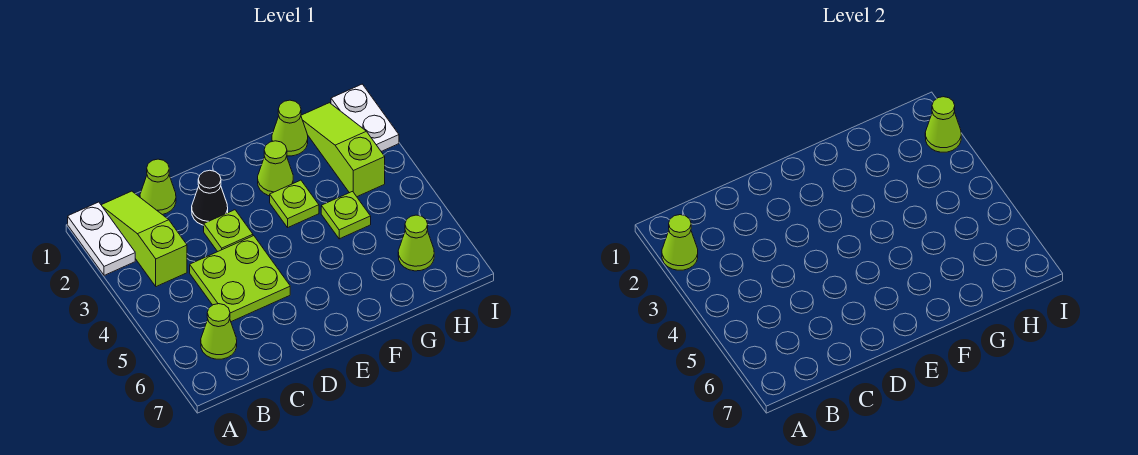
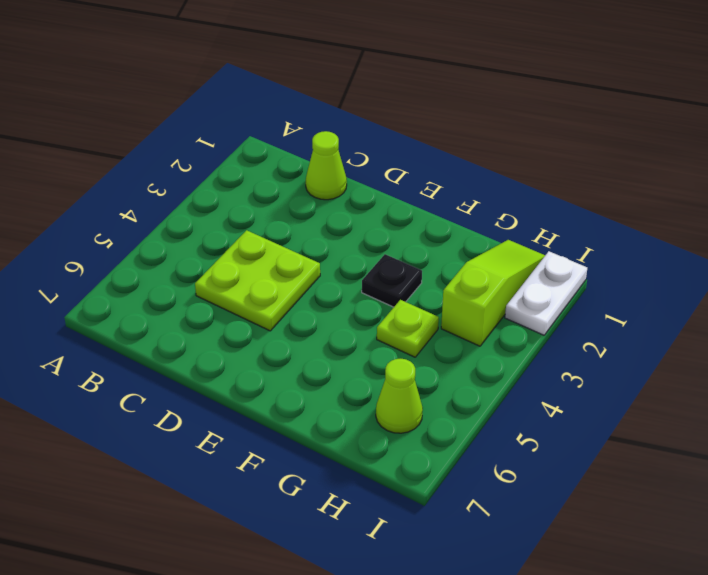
black plate F3 level 1 -> lime plate F3 level 1
none -> white plate A1:A2 level 1
none -> lime slope B1:B3 level 1 top 3
none -> lime cone B6 level 1

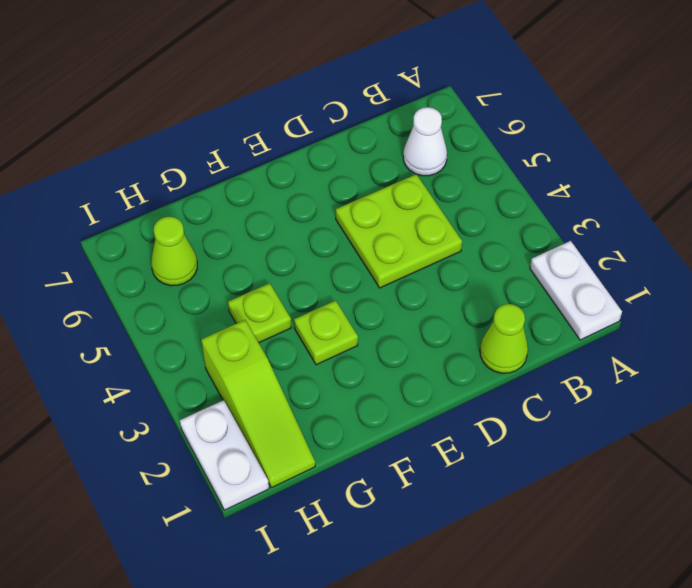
white cone B6 level 1 -> lime cone B6 level 1
none -> lime slope B1:B3 level 1 top 3
none -> black cone D2 level 1
none -> lime plate D3 level 1

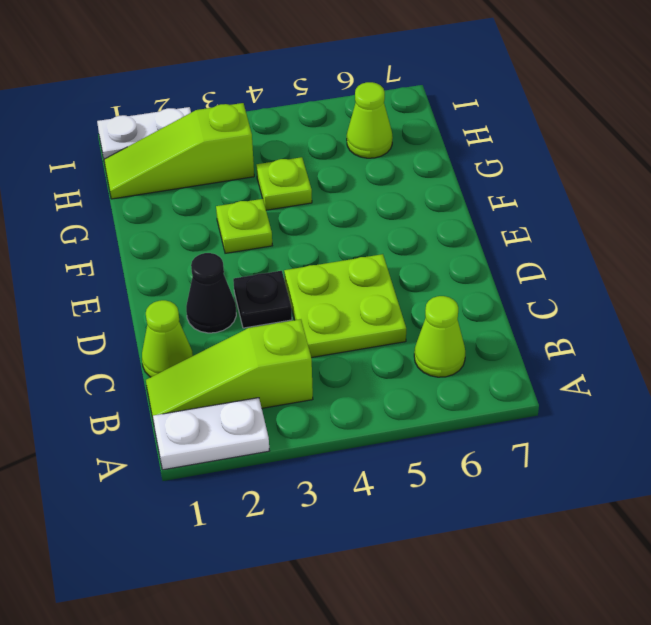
black plate D3 level 1 -> lime plate D3 level 1
none -> lime cone F2 level 1
none -> lime cone G1 level 1
none -> lime cone A2 level 2

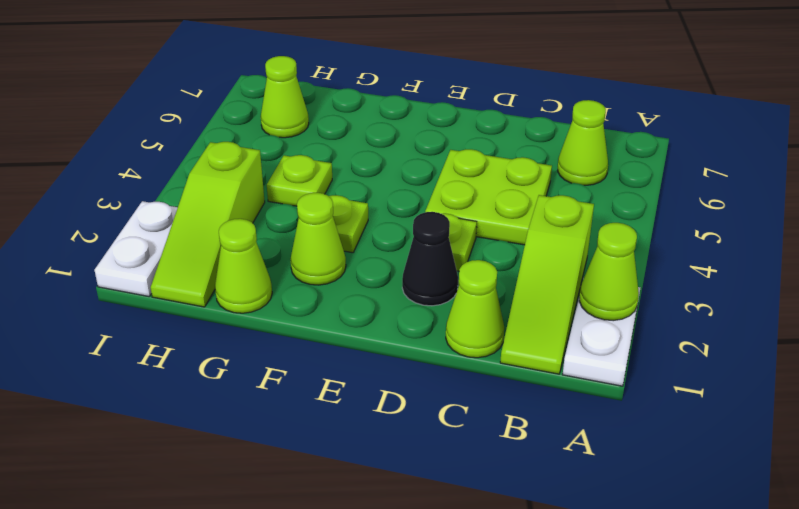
none -> lime cone I2 level 2

